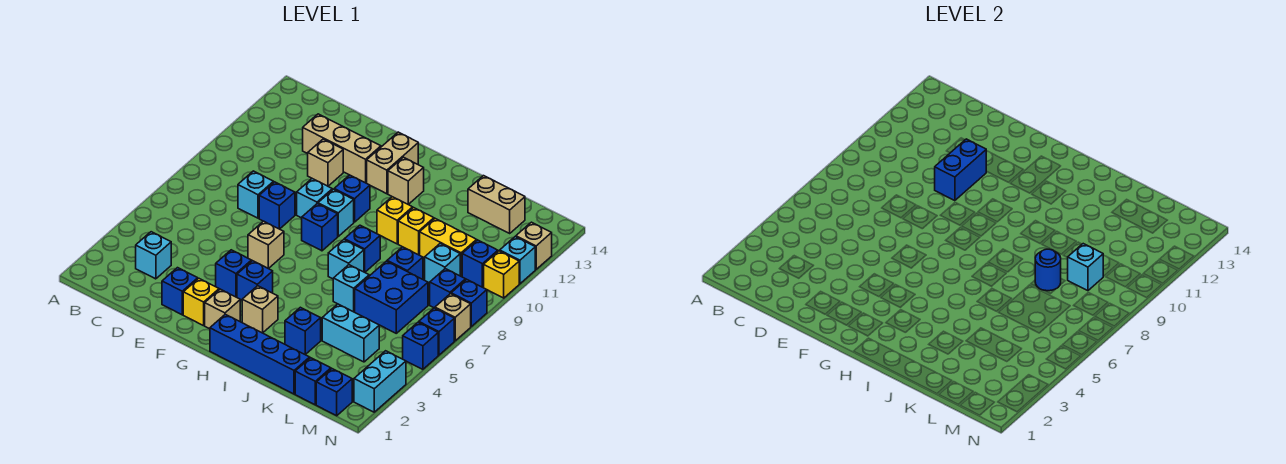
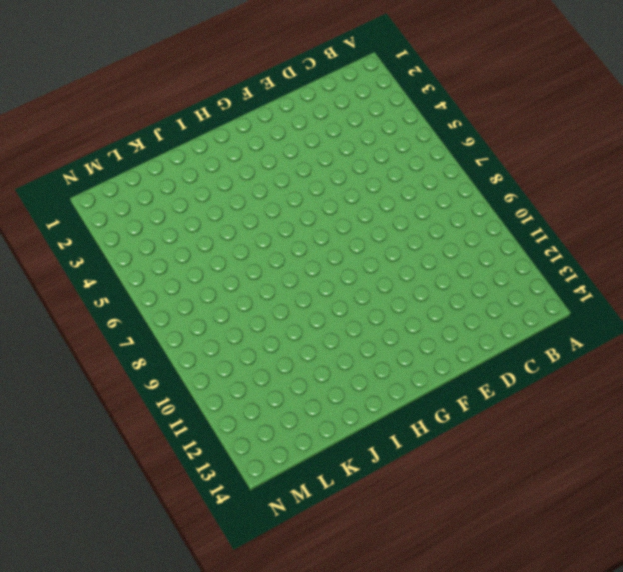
none -> cyan brick C3 level 1
none -> cyan brick D8 level 1
none -> tan brick D12:F12 level 1
none -> blue brick E2 level 1

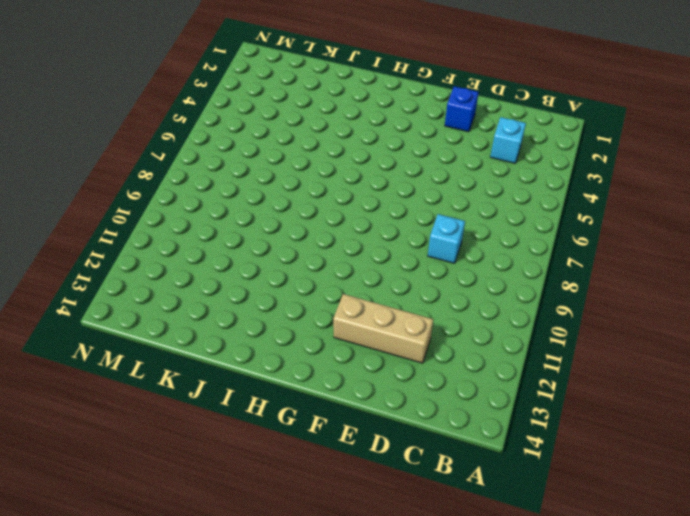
none -> blue brick E8 level 1
none -> tan brick E11 level 1
none -> yellow brick F2 level 1
none -> blue brick F4 level 1

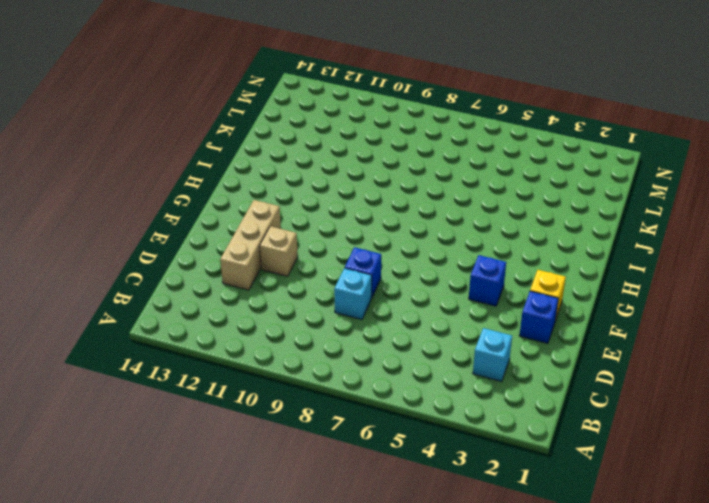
none -> tan brick F6 level 1
none -> cyan brick F9 level 1
none -> tan brick G2 level 1
none -> blue brick G4 level 1

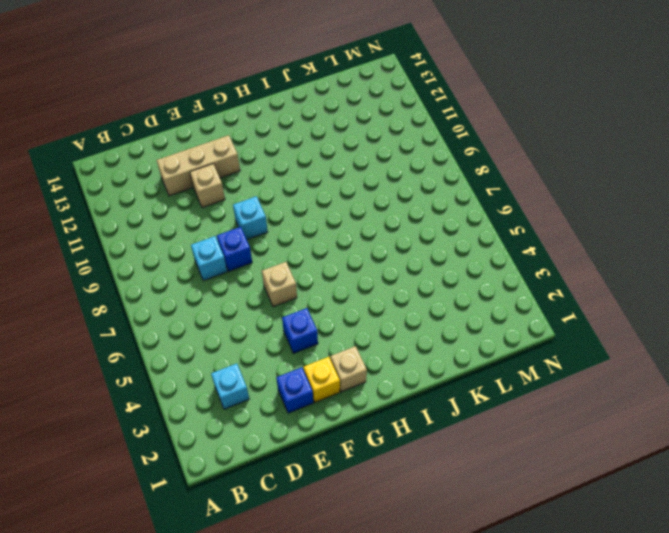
none -> blue brick G4 level 1
none -> blue brick G8 level 1
none -> cyan brick G9 level 1
none -> blue brick G10 level 1

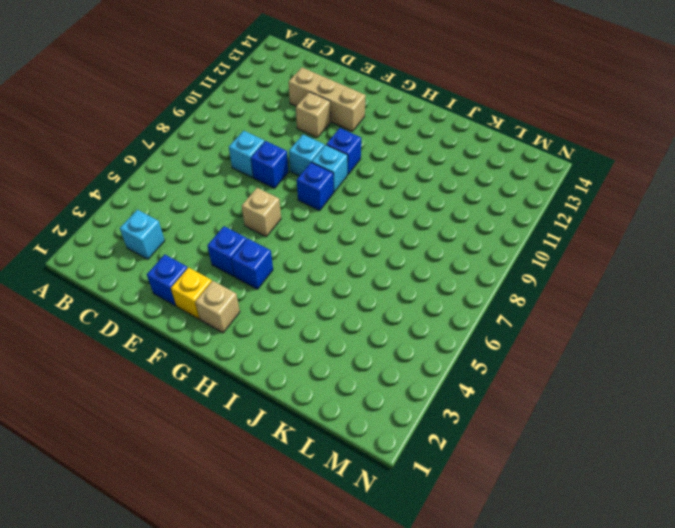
none -> tan brick G12:G13 level 1
none -> blue brick H1:K1 level 1
none -> tan brick H3 level 1
none -> tan brick H12 level 1

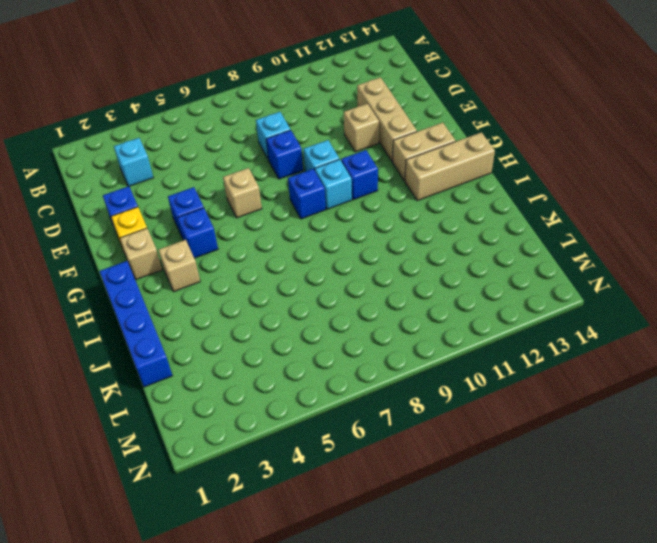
tan brick H12:H14 level 1 -> tan brick H12 level 1
none -> cyan brick I7 level 1
none -> blue brick I8 level 1
none -> yellow brick I10 level 1
none -> blue brick J3 level 1

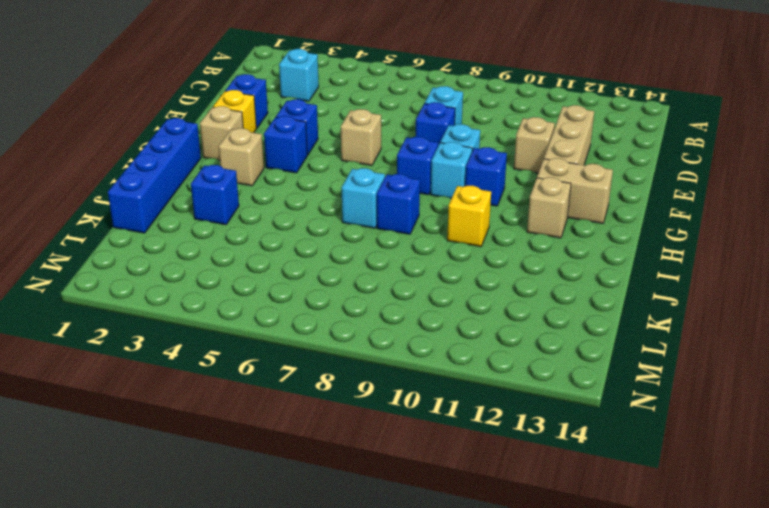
none -> cyan brick J6 level 1
none -> yellow brick J10 level 1
none -> cyan brick K4:L4 level 1
none -> blue brick K6:L7 level 1

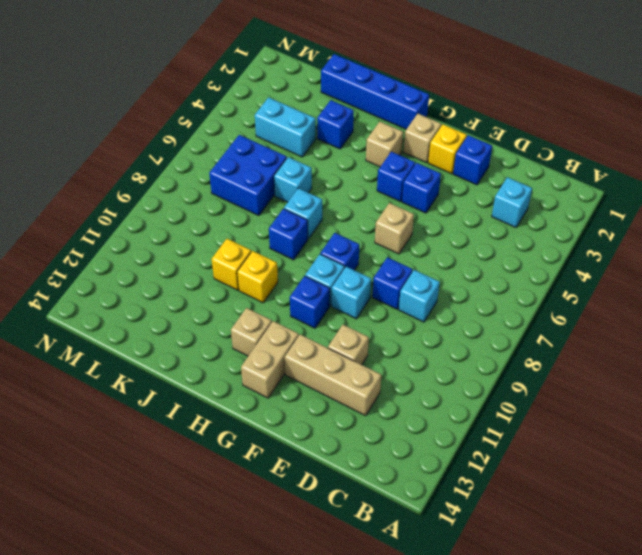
none -> blue brick K8 level 1
none -> yellow brick K10:L10 level 1
none -> tan brick K13:L13 level 1
none -> blue brick L1 level 1

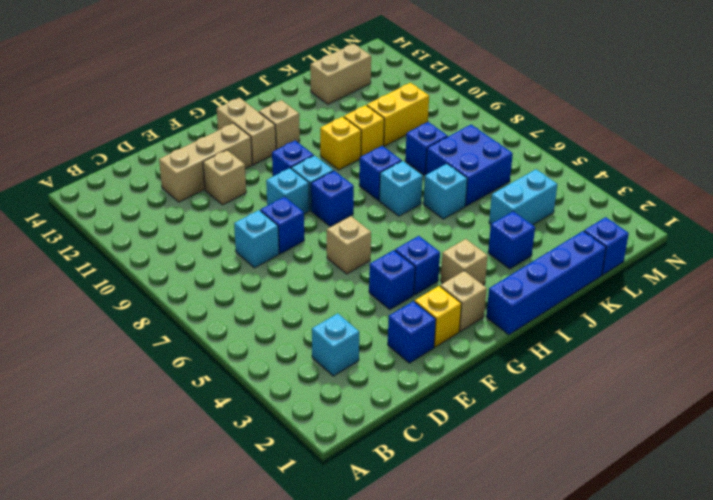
none -> cyan brick L9 level 1
none -> blue brick M1 level 1
none -> blue brick M8 level 1
none -> blue brick M10 level 1

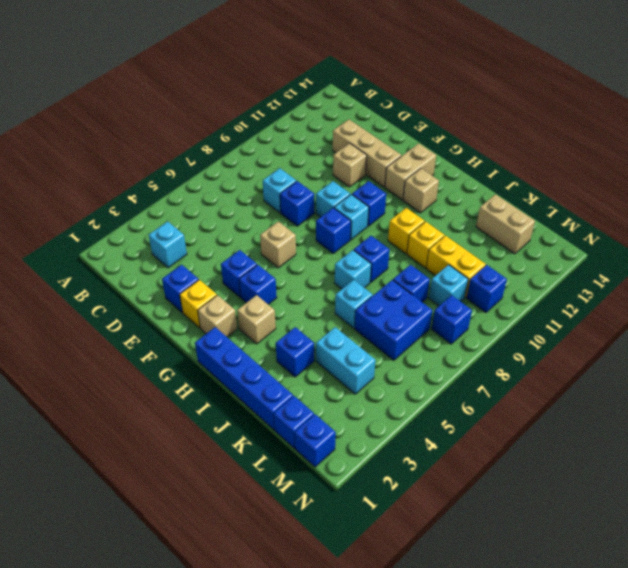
none -> cyan brick N2:N3 level 1
none -> blue brick N5 level 1
none -> blue brick N6 level 1
none -> tan brick N7 level 1

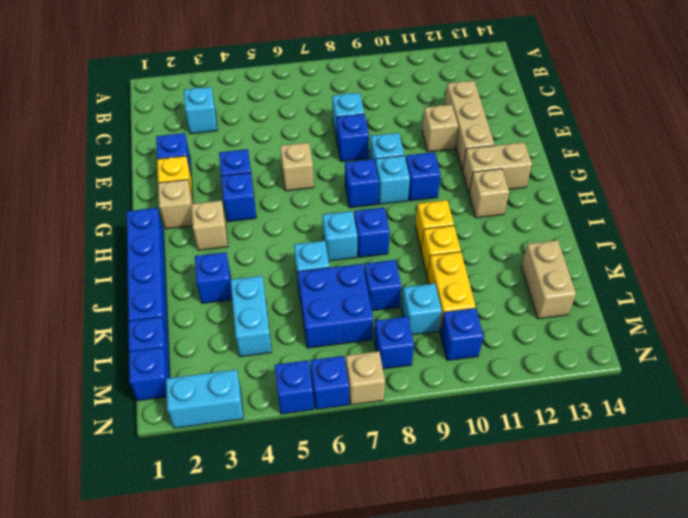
none -> blue brick N8 level 1
none -> yellow brick N10 level 1
none -> cyan brick N11 level 1
none -> tan brick N12 level 1

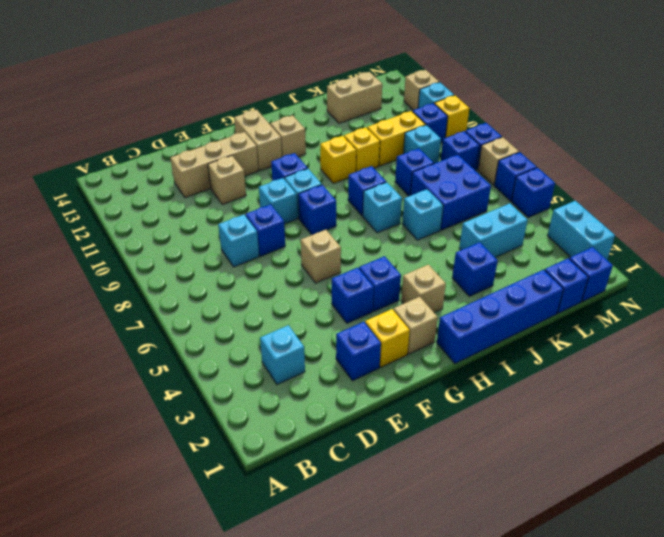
none -> blue brick E10:E11 level 2
none -> blue round brick K8 level 2
none -> cyan brick L9 level 2

